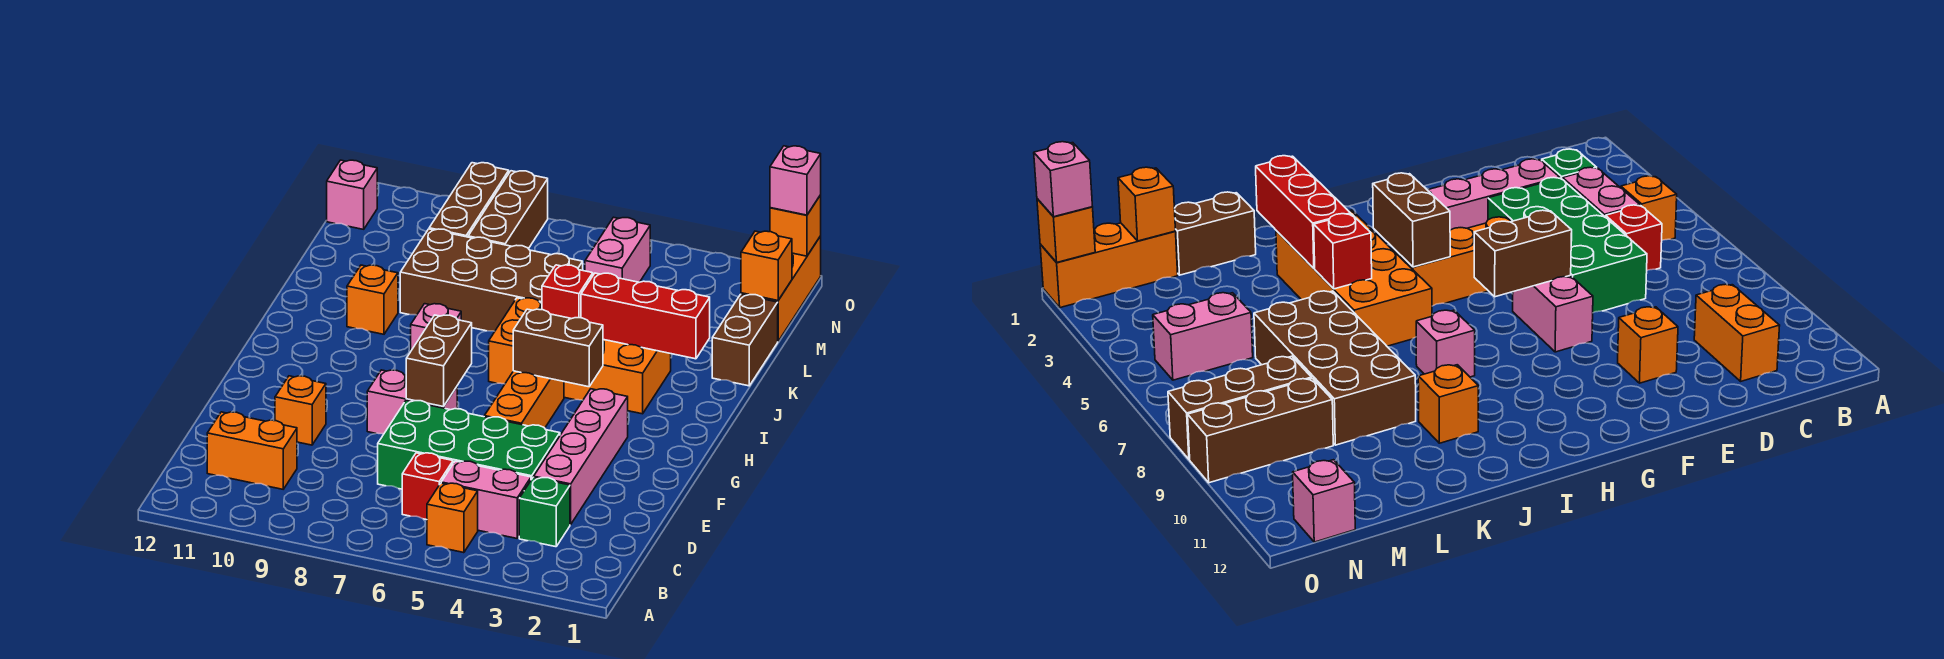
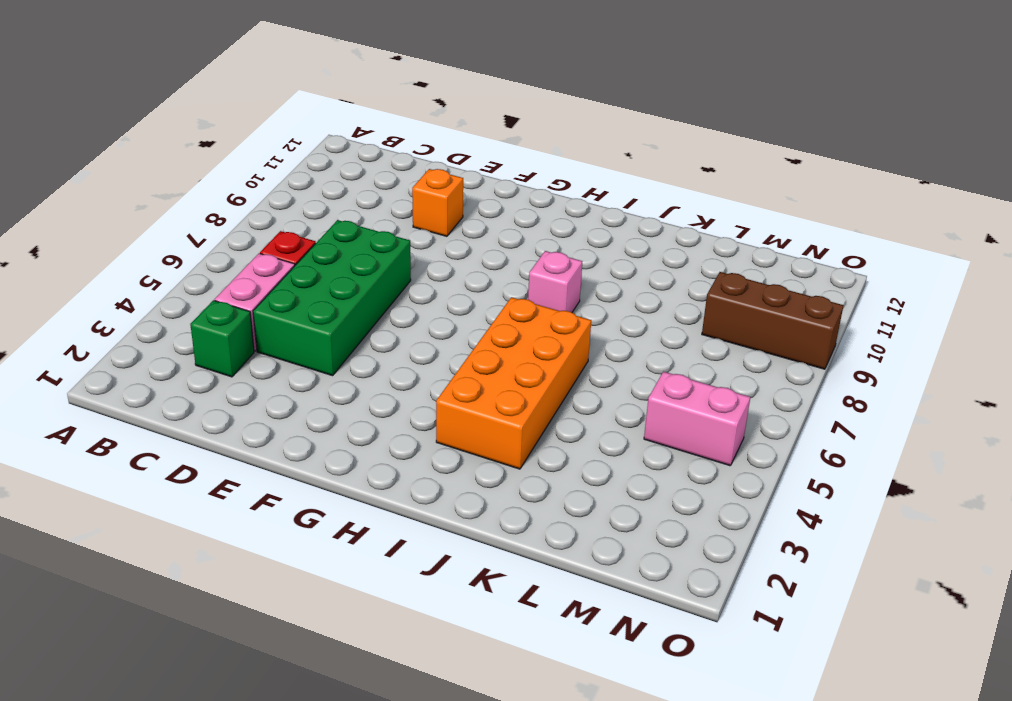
none -> orange brick B5 level 1
none -> orange brick C10:C11 level 1
none -> pink brick D3:G3 level 1

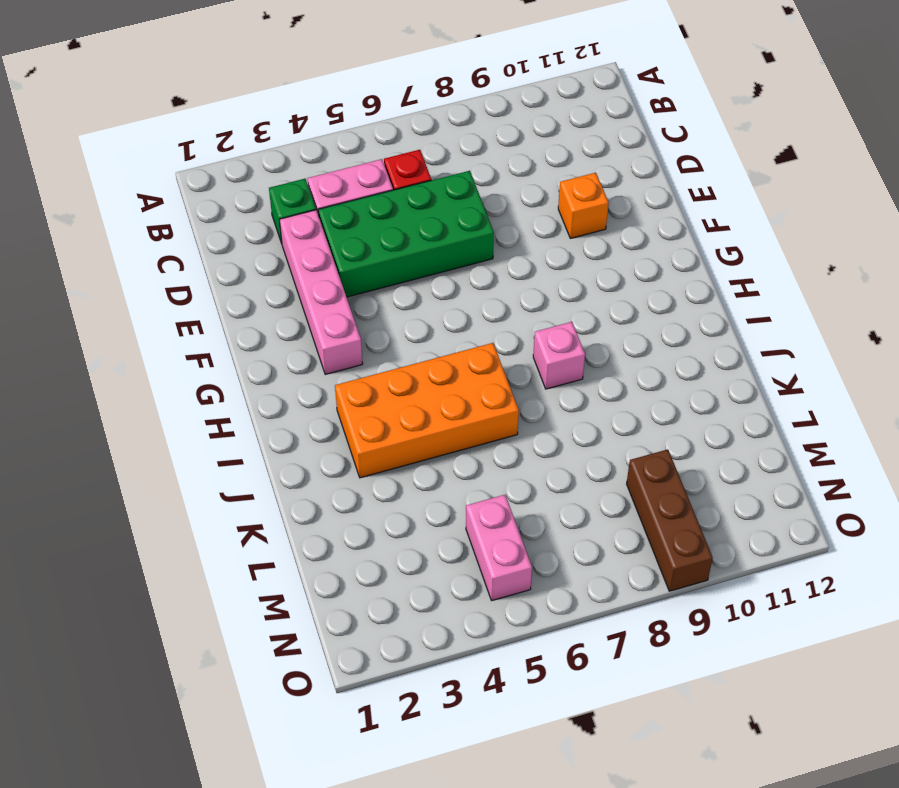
none -> orange brick B5 level 1
none -> orange brick C10:C11 level 1
none -> orange brick F5:H5 level 1

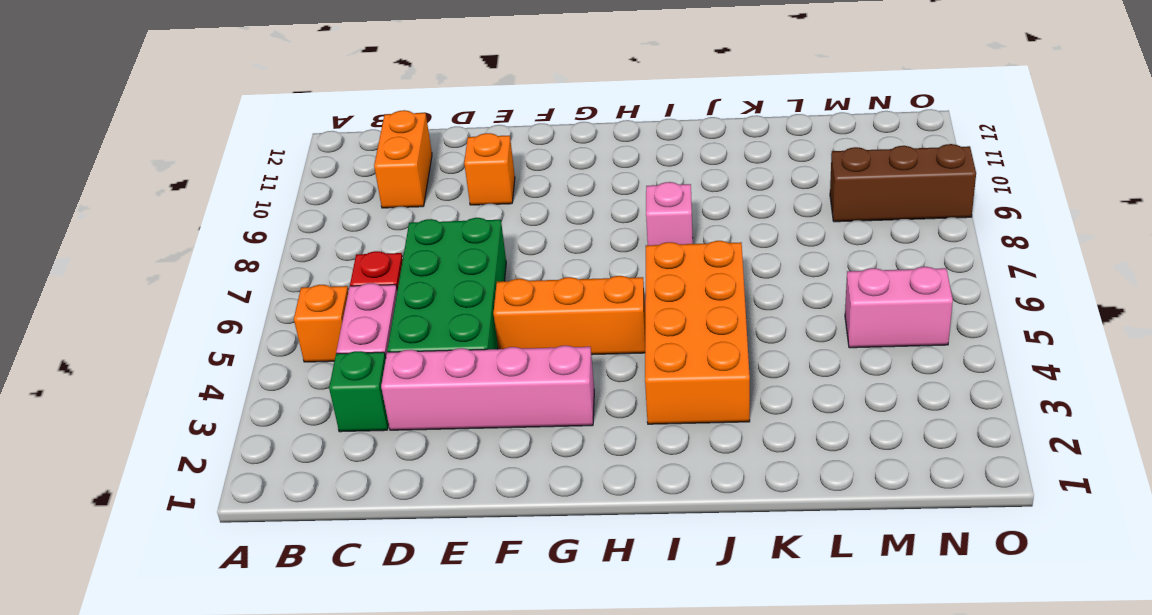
none -> pink brick F7:F8 level 1
none -> orange brick J10 level 1
none -> brown brick K1:L1 level 1

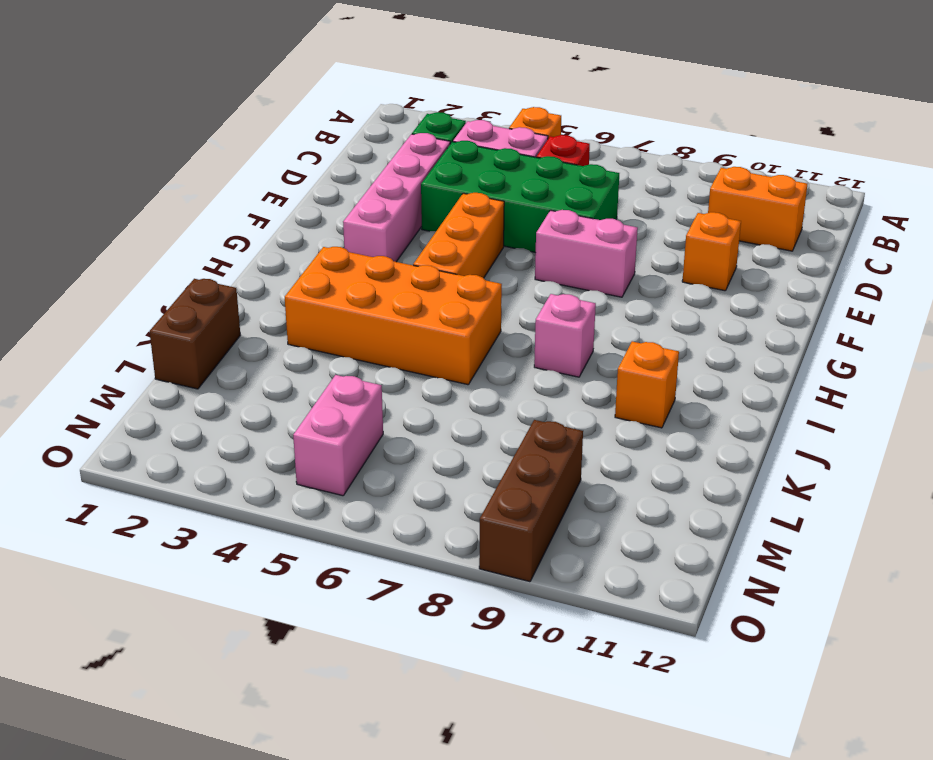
none -> brown brick K6:L9 level 1
none -> orange brick M1:O1 level 1
none -> brown brick M8:O8 level 1

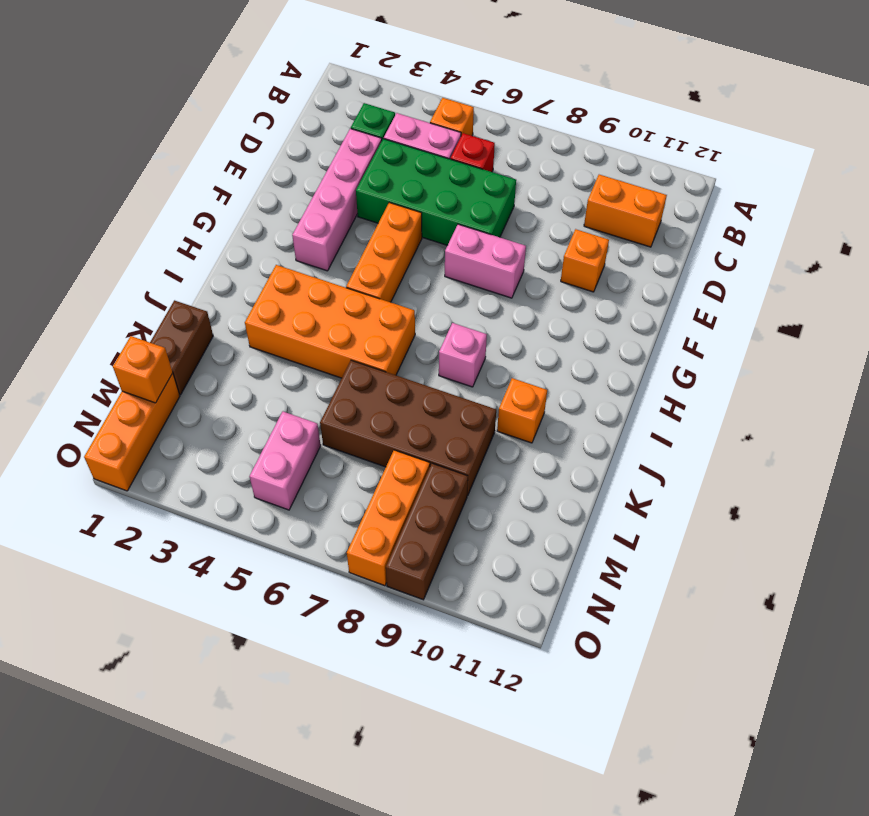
orange brick M8:O8 level 1 -> brown brick M8:O8 level 1
none -> pink brick N12 level 1
none -> brown brick F7:G7 level 2
none -> brown brick H4:H5 level 2

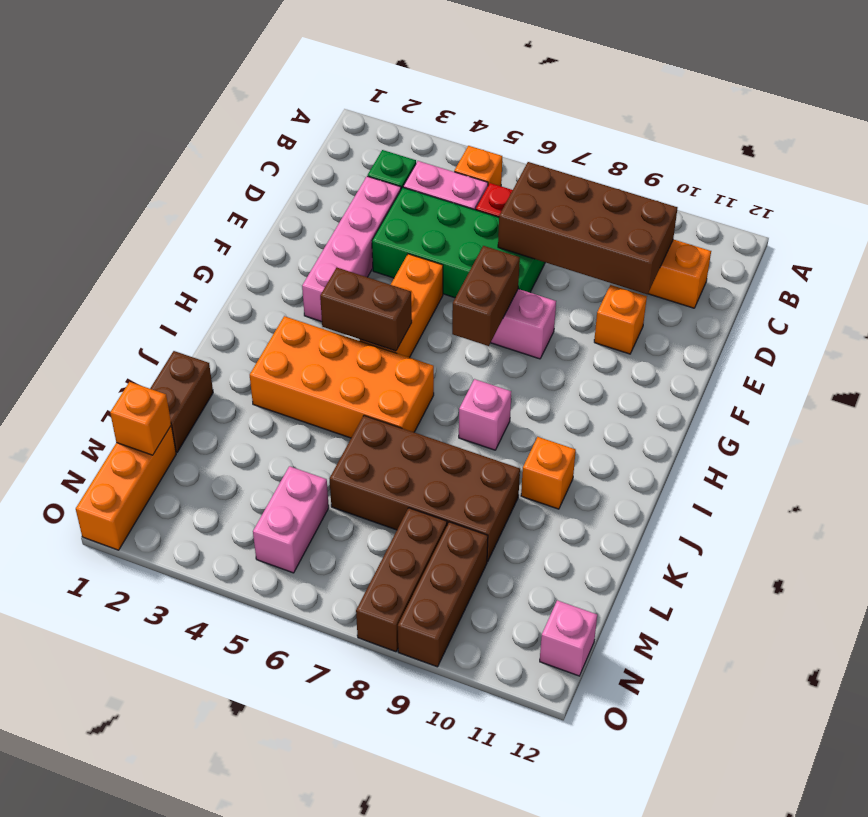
brown brick C7:D10 level 2 -> none
none -> red brick J2:J4 level 2
none -> red brick J5 level 2
none -> orange brick O1 level 2

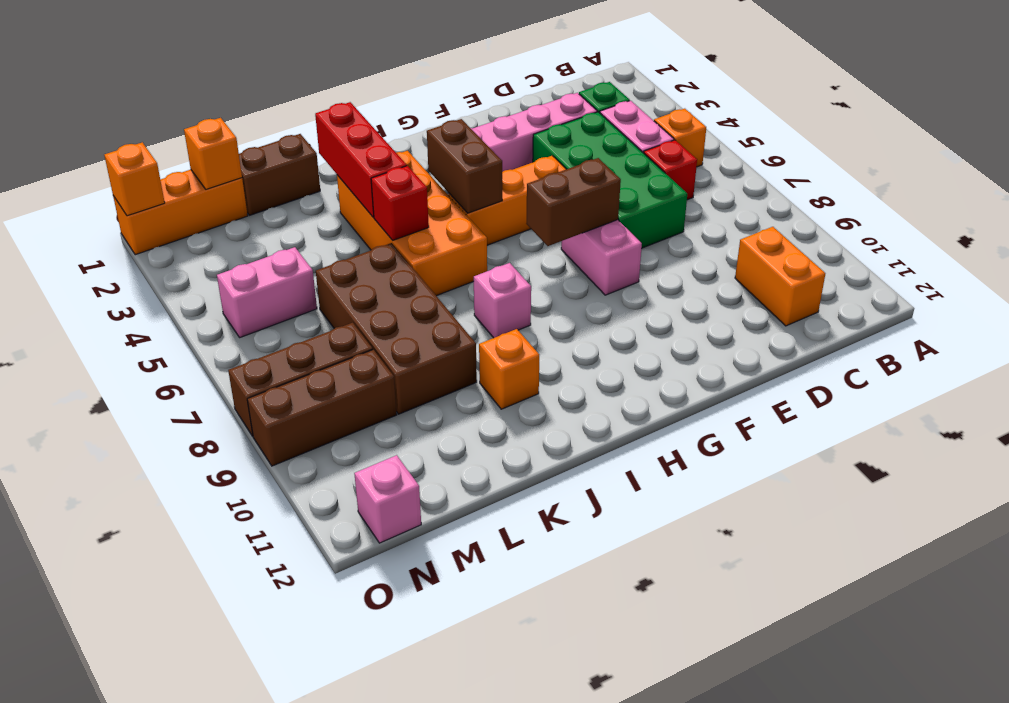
none -> orange brick E10 level 1
none -> pink brick O1 level 3

